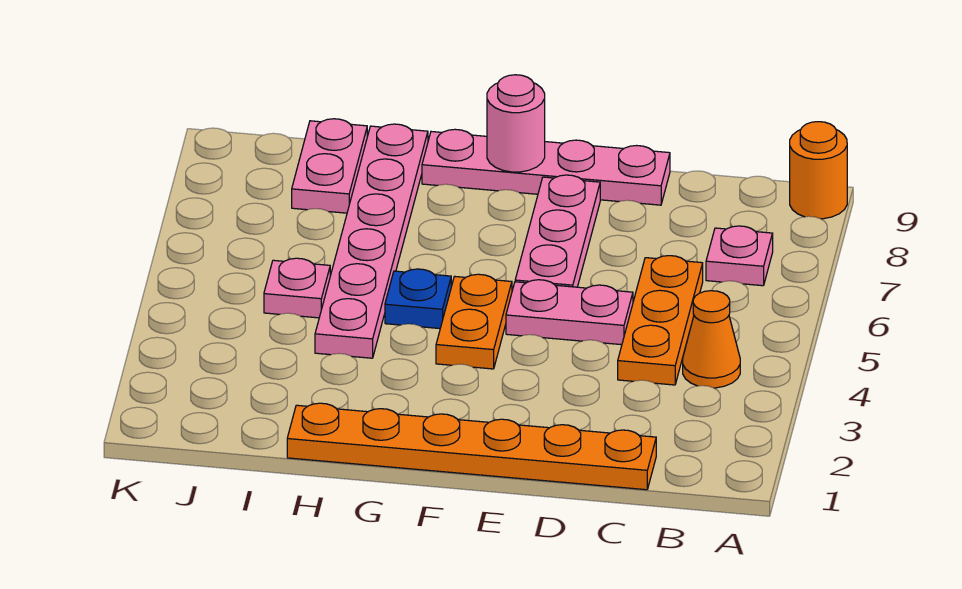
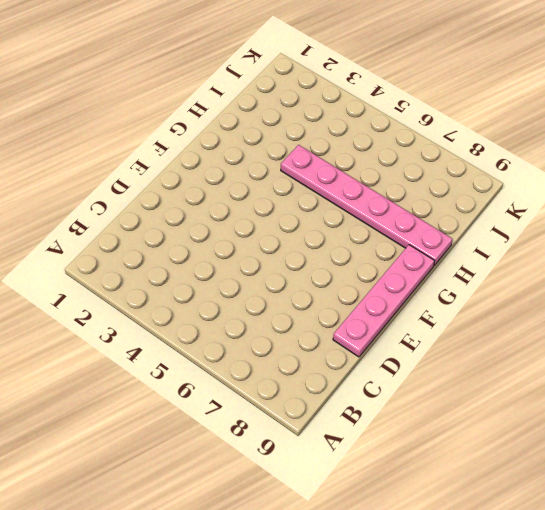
none -> orange round brick A9 level 1
none -> orange cone B4 level 1
none -> pink plate B7 level 1

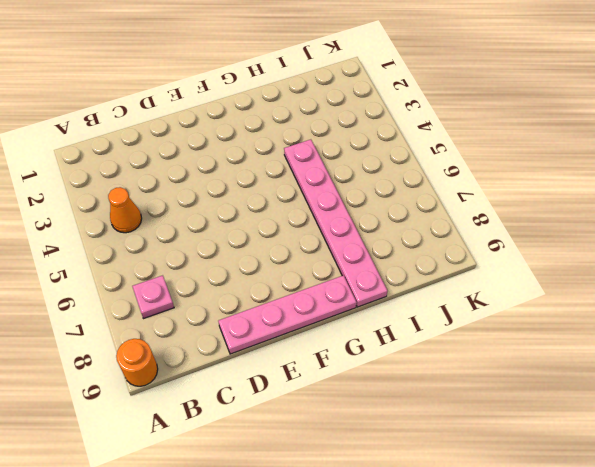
none -> orange plate C1:H1 level 1
none -> orange plate C4:C6 level 1
none -> pink plate D5:E5 level 1

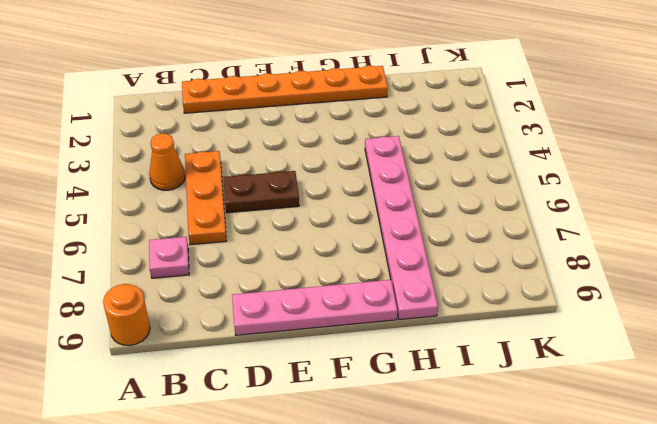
brown plate D5:E5 level 1 -> pink plate D5:E5 level 1
none -> pink plate E6:E8 level 1
none -> orange plate F4:F5 level 1
none -> blue plate G5 level 1

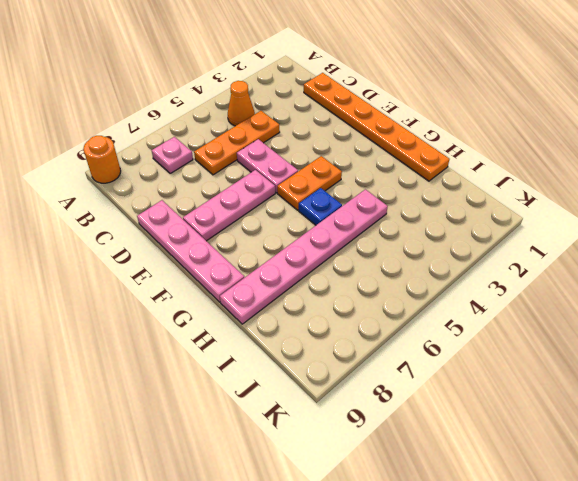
none -> pink plate I5 level 1
none -> pink plate I8:I9 level 1
none -> pink round brick F9 level 2

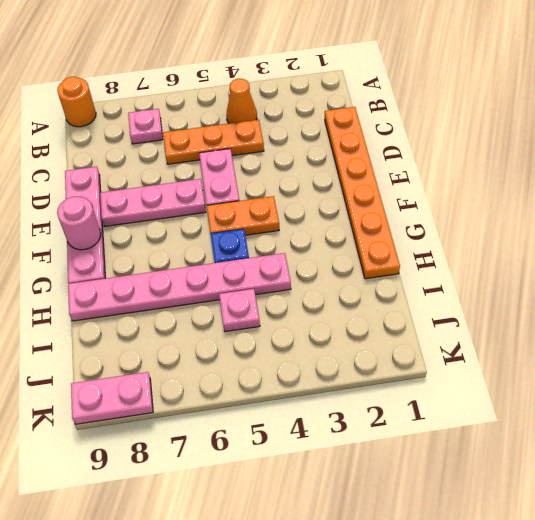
pink plate K8:K9 level 1 -> pink plate I8:I9 level 1

